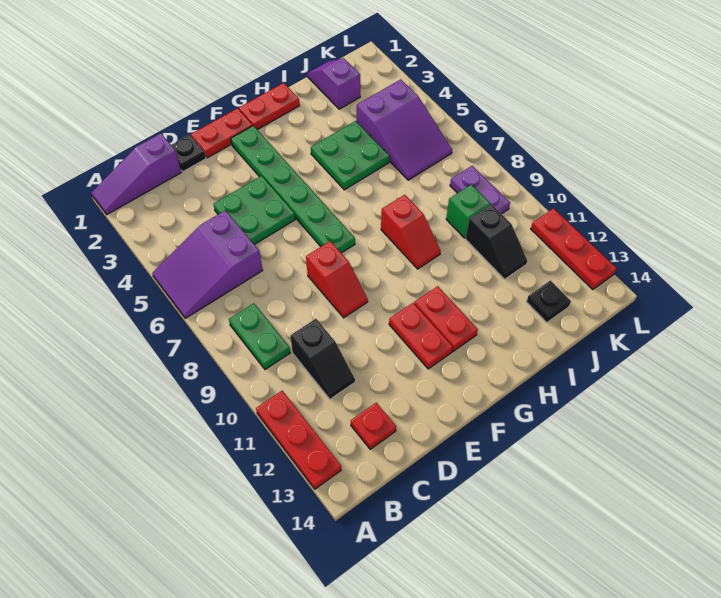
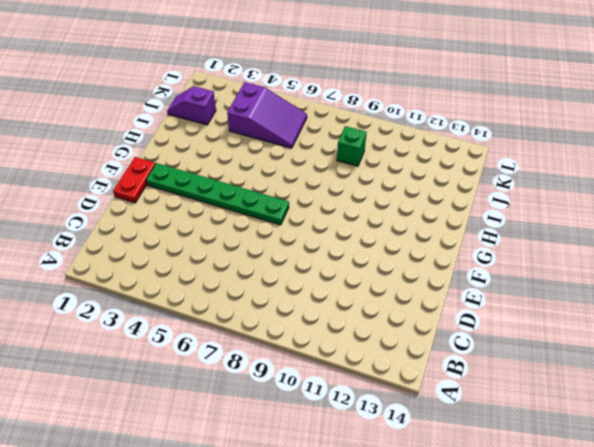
none -> purple slope A1:C1 level 1 top C
none -> purple slope A5:C6 level 1 top C
none -> red plate A11:A13 level 1

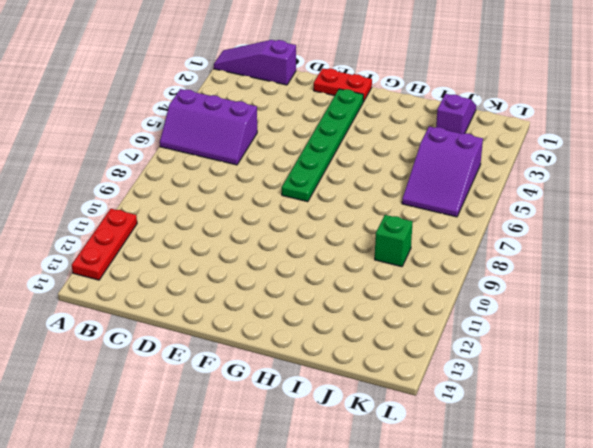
purple slope A5:C6 level 1 top 5 -> purple slope A5:C6 level 1 top C
none -> green plate B8:B9 level 1
none -> black slope C10:C11 level 1 top 10
none -> red plate C13 level 1

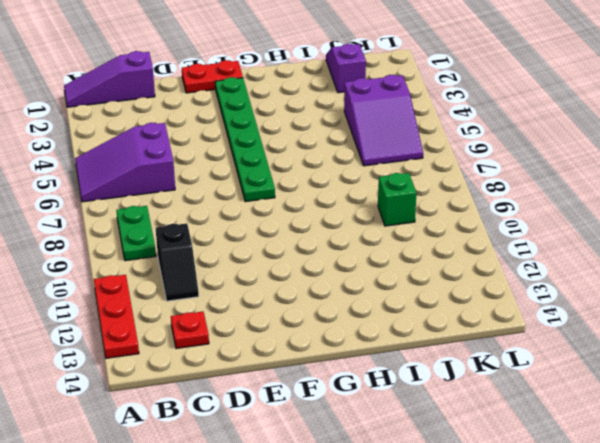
none -> black plate D1 level 1
none -> green plate D4:E5 level 1
none -> red slope E8:E9 level 1 top 8

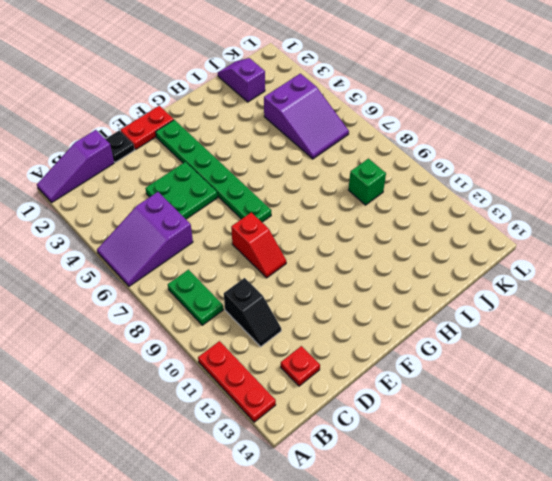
none -> red plate F11:F12 level 1
none -> red plate G1:H1 level 1
none -> red plate G11:G12 level 1

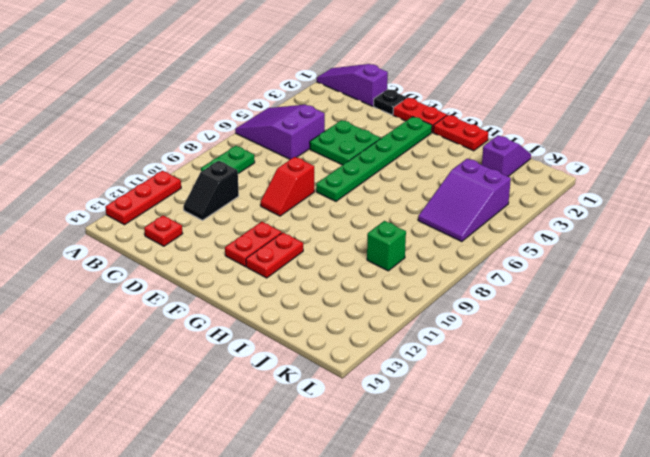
none -> green plate H4:I5 level 1
none -> red slope H8:H9 level 1 top 8
none -> black slope J10:J11 level 1 top 10

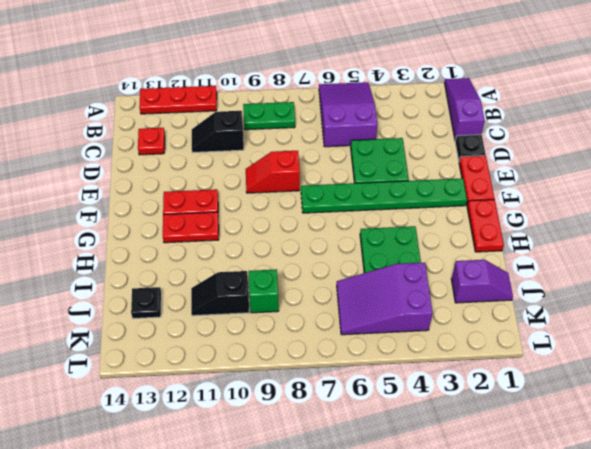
none -> red slope H8:H9 level 1 top 8
none -> purple plate K8:K9 level 1
none -> red plate L11:L13 level 1

